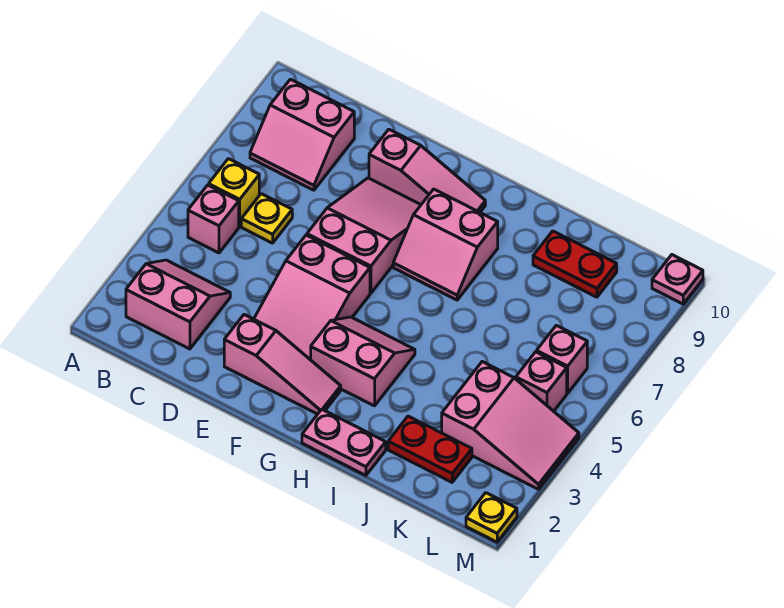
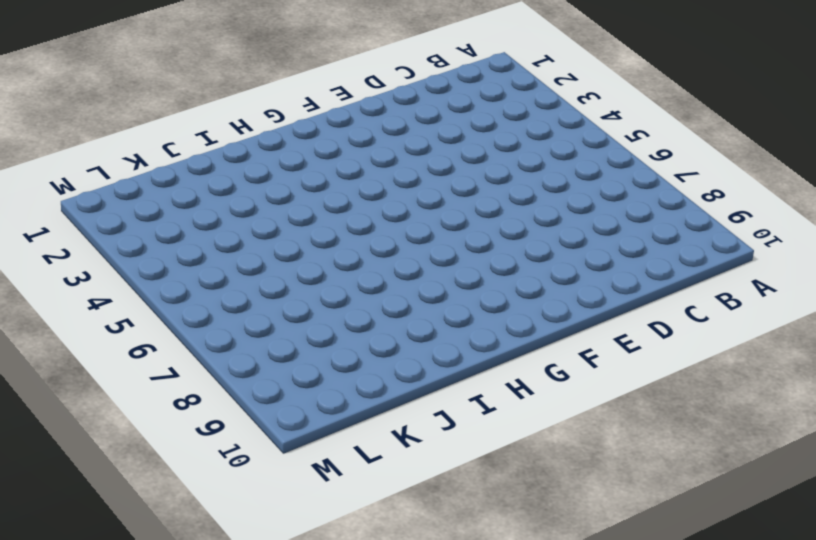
none -> pink slope B2:C3 level 1 top 2
none -> pink brick B5 level 1
none -> yellow brick B6 level 1

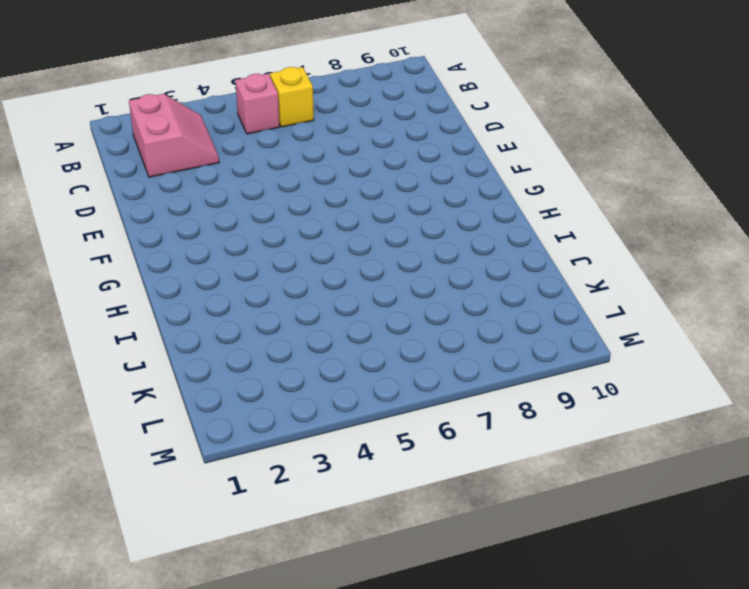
none -> pink slope B8:C9 level 1 top 9
none -> yellow plate C6 level 1
none -> pink slope E2:G2 level 1 top E

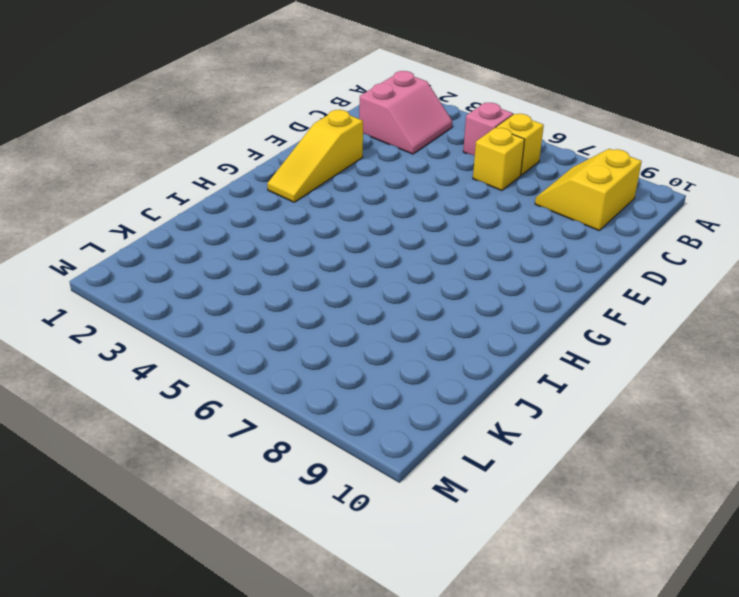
yellow slope B8:C9 level 1 top 9 -> pink slope B8:C9 level 1 top 9
yellow brick C6 level 1 -> yellow plate C6 level 1
yellow slope E2:G2 level 1 top E -> pink slope E2:G2 level 1 top E
none -> pink slope E3:F5 level 1 top 5
none -> pink slope E6:F8 level 1 top 6
none -> pink slope E9:G9 level 1 top E

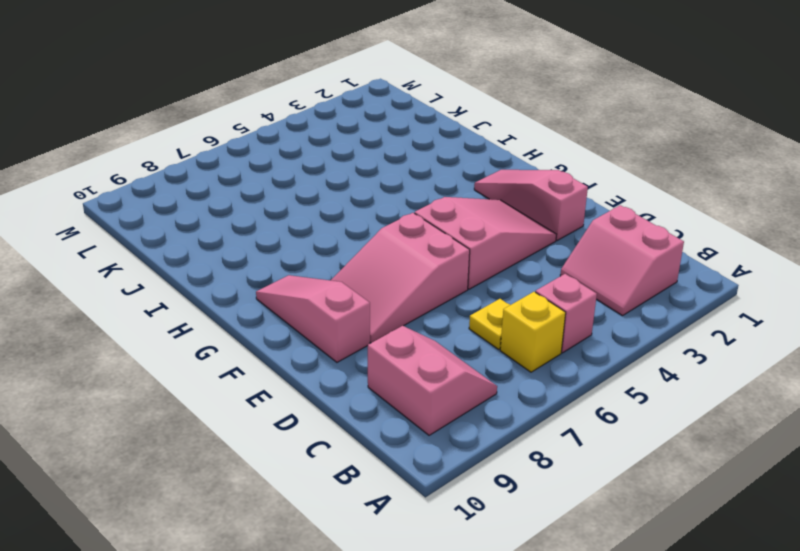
none -> pink slope G3:H4 level 1 top 3
none -> pink slope G7:H8 level 1 top 8
none -> pink plate H1:I1 level 1

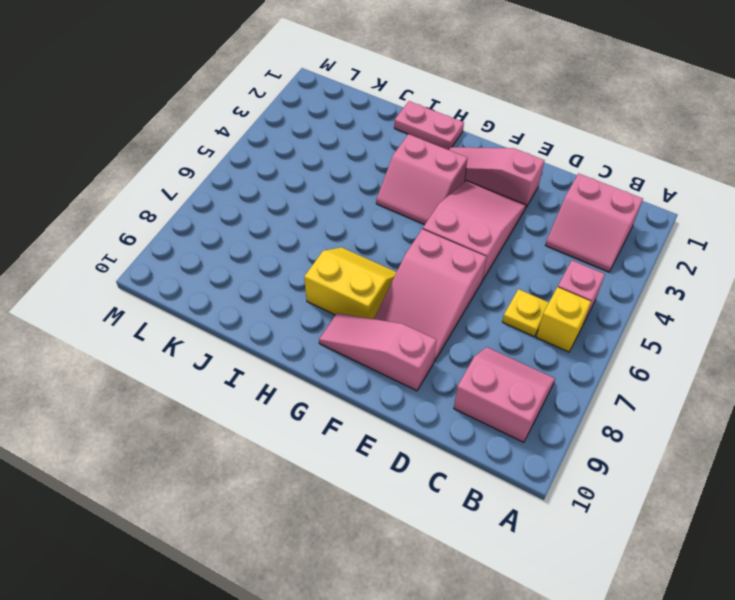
yellow slope G7:H8 level 1 top 8 -> pink slope G7:H8 level 1 top 8
none -> red plate J2:K2 level 1
none -> red plate J9:K9 level 1
none -> pink slope K3:M4 level 1 top K

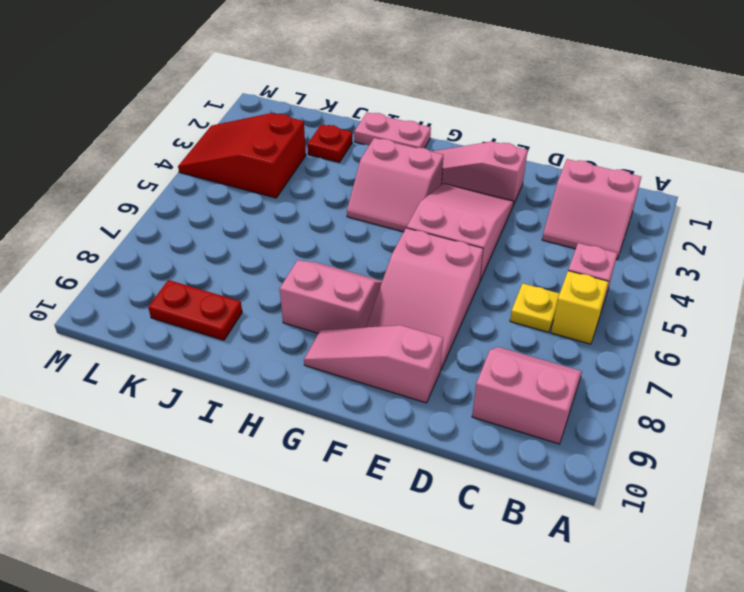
red plate J2 level 1 -> red plate J2:K2 level 1
red slope K3:M4 level 1 top K -> pink slope K3:M4 level 1 top K
none -> pink brick L5 level 1
none -> pink brick L6 level 1
none -> yellow plate M1 level 1

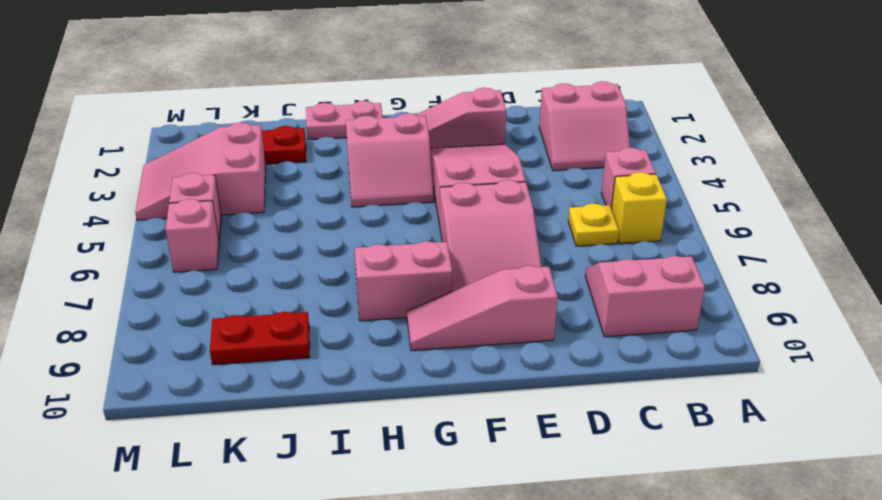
none -> yellow plate M1 level 1
none -> pink plate M10 level 1

